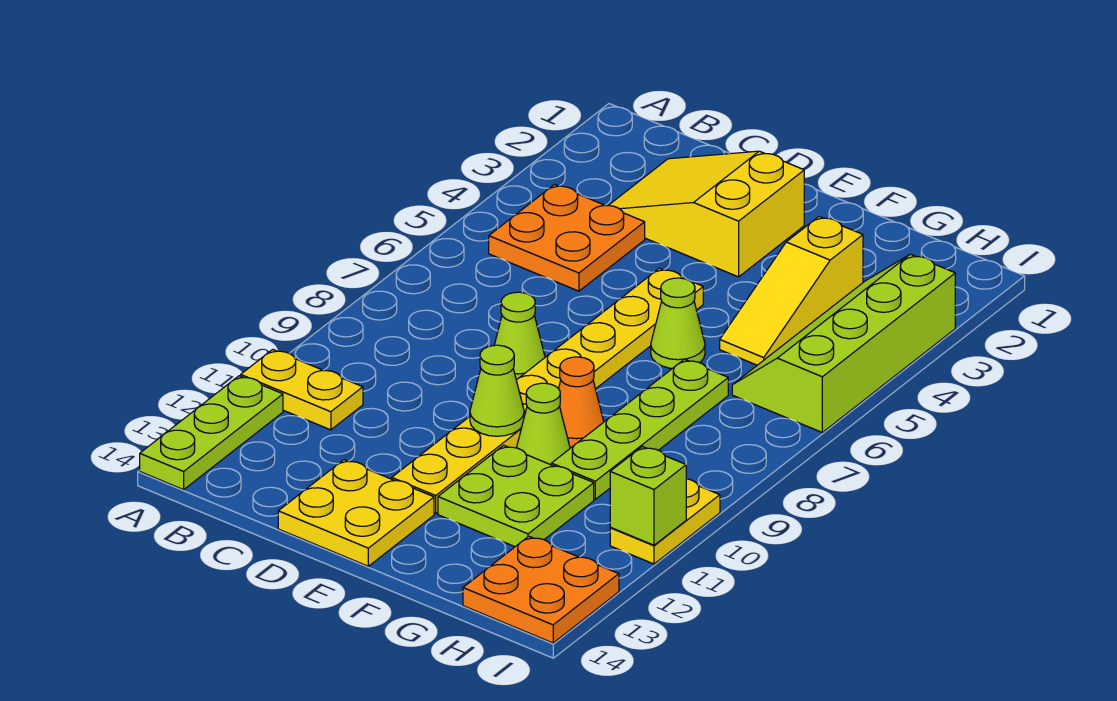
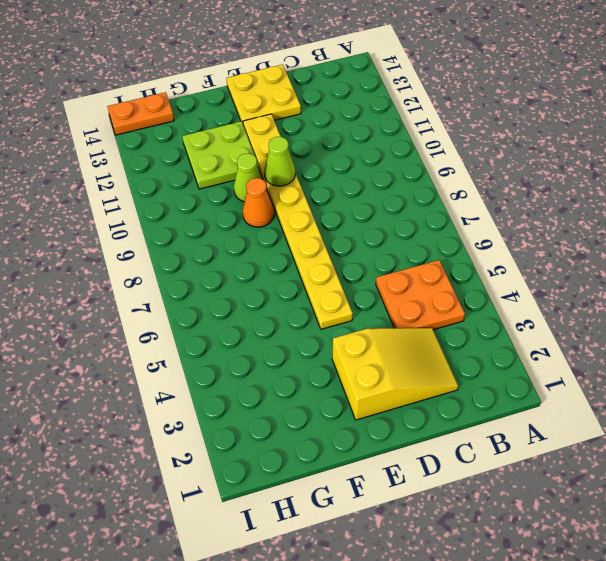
orange plate H14:I14 level 1 -> orange plate H13:I14 level 1
none -> yellow plate A11:B11 level 1
none -> lime plate A12:A14 level 1
none -> lime cone D8 level 1

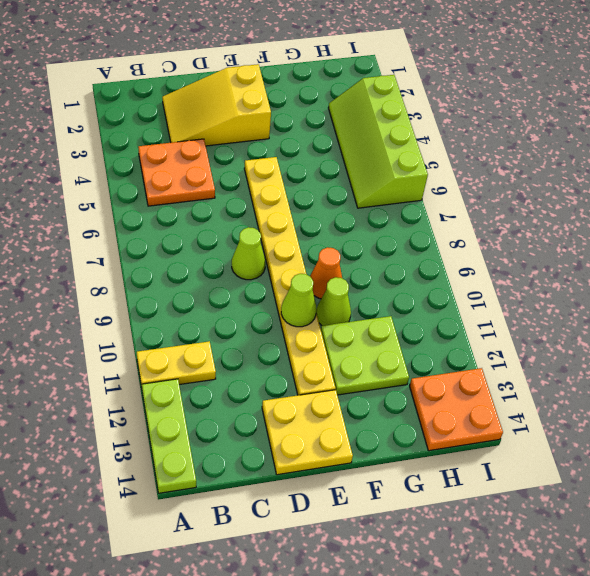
none -> lime cone F6 level 1
none -> yellow slope G3:G5 level 1 top 3
none -> lime plate G7:G10 level 1

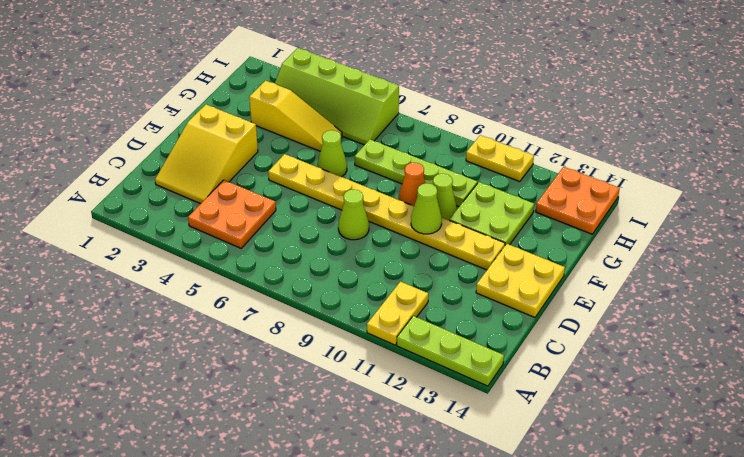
none -> lime brick I11 level 2

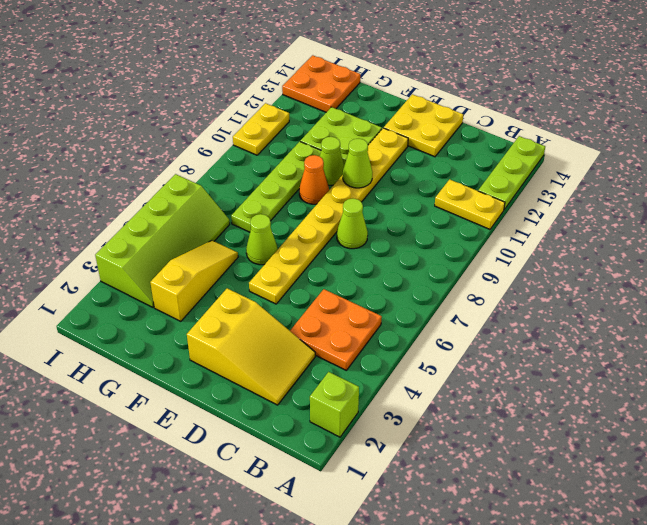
lime brick A2 level 1 -> lime brick I11 level 2

